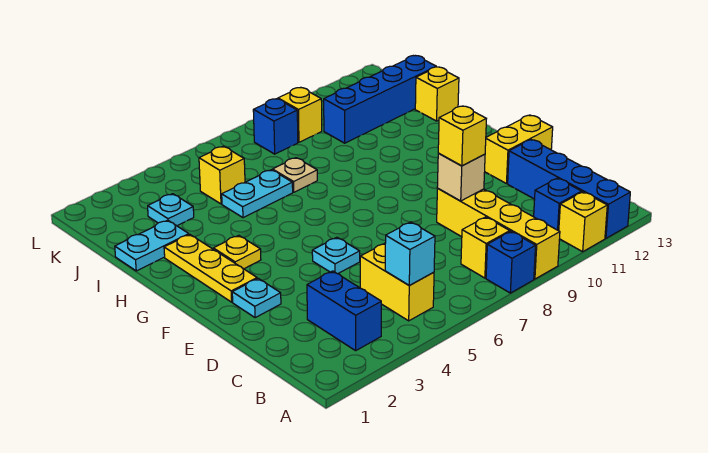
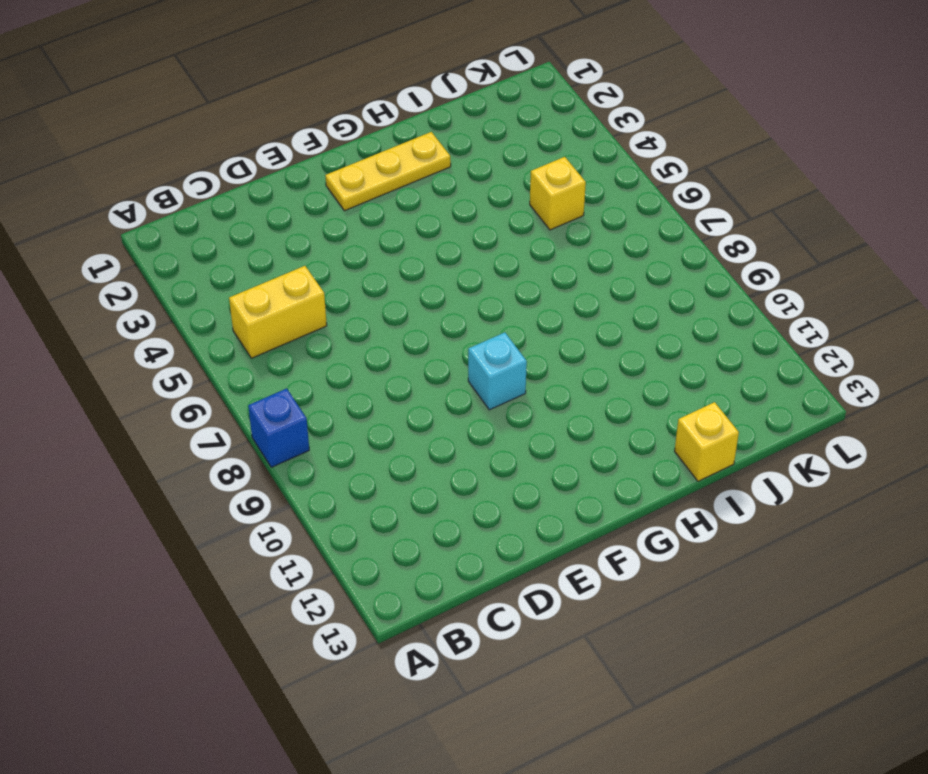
cyan brick F9 level 1 -> cyan brick B5 level 2
none -> yellow brick A9:D9 level 1
none -> yellow brick A11 level 1
none -> blue brick A12:D12 level 1

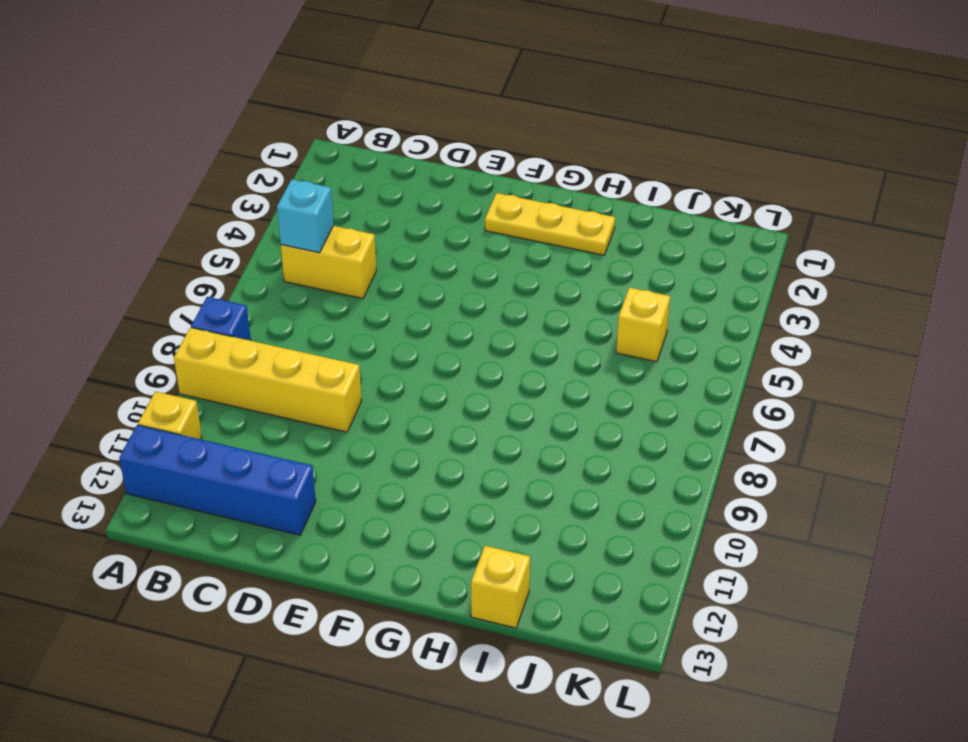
none -> blue brick B3:C3 level 1
none -> yellow brick B8 level 1
none -> blue brick B11 level 1

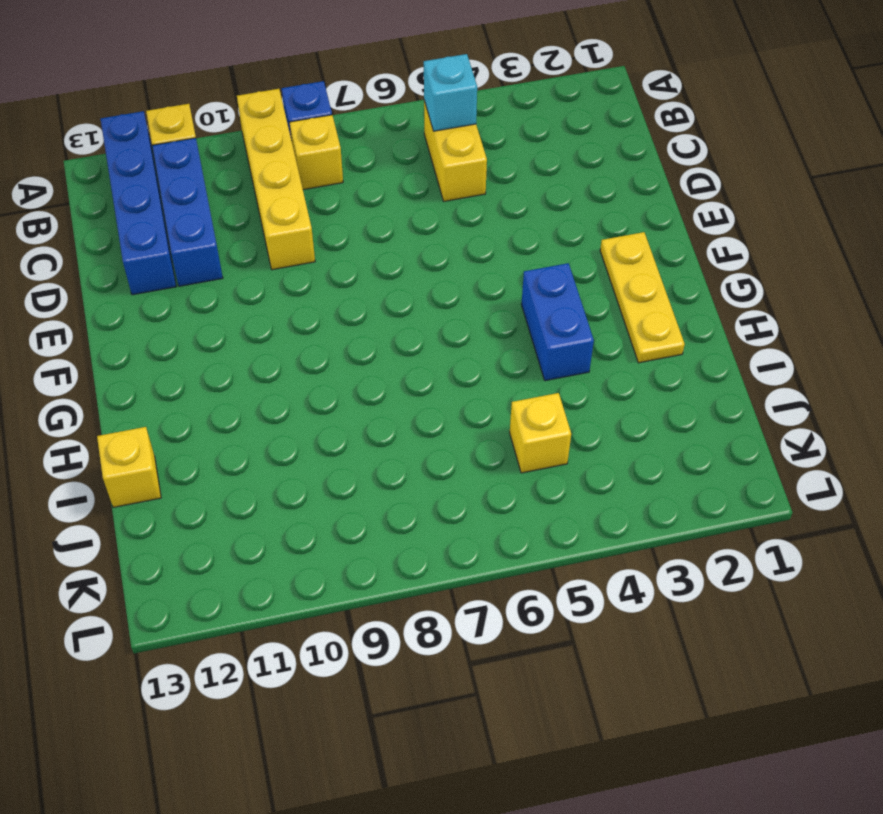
blue brick B11:D11 level 1 -> blue brick B11 level 1
blue brick G4:H4 level 1 -> blue brick B3:C3 level 1
none -> cyan plate E2 level 1
none -> cyan plate E5 level 1
none -> yellow brick E12:E13 level 1

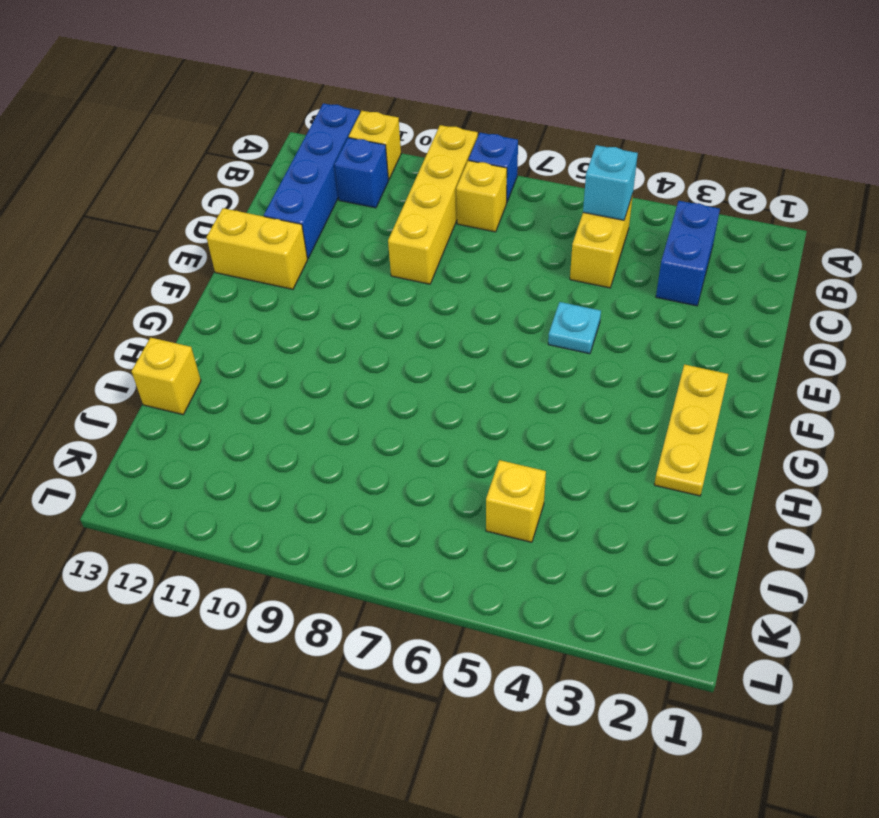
none -> cyan plate E2 level 1
none -> yellow plate G3 level 1
none -> cyan plate I1:I2 level 1

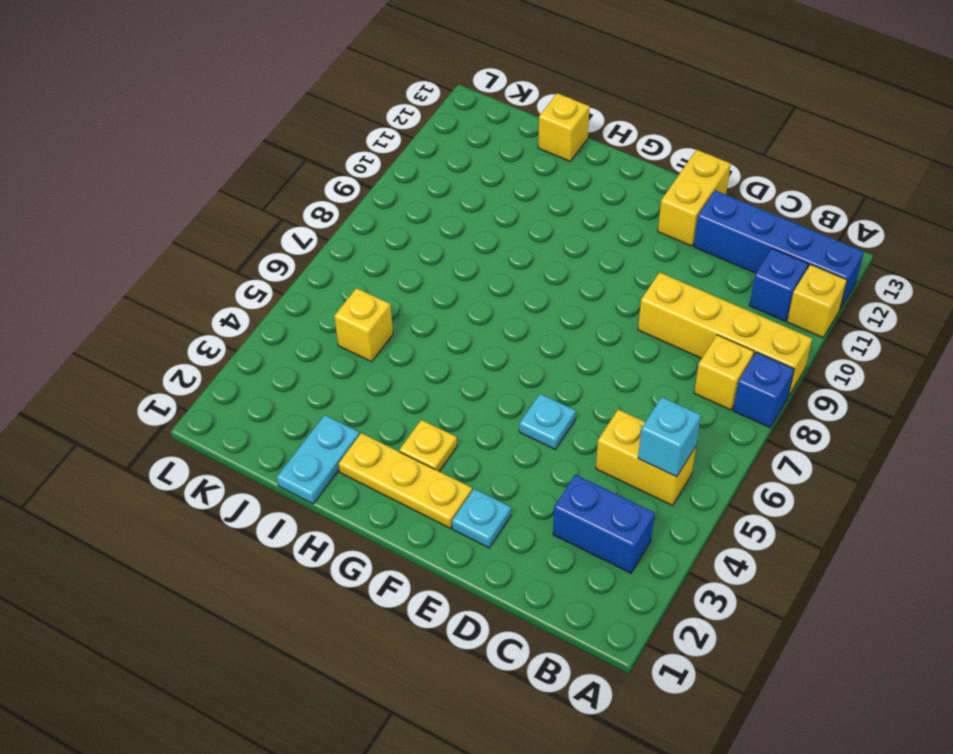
none -> cyan plate I5:I6 level 1
none -> tan plate I7 level 1
none -> cyan plate J3 level 1

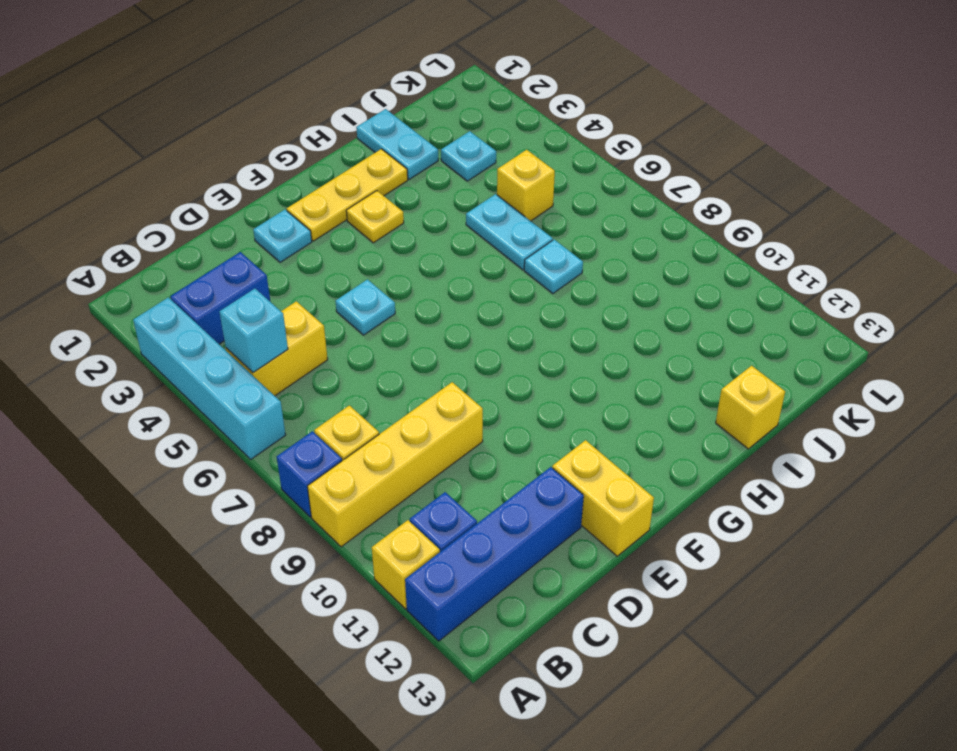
cyan brick A3:A6 level 1 -> none
cyan plate I7 level 1 -> tan plate I7 level 1
none -> blue brick J10:J13 level 1
none -> blue brick K8 level 1
none -> yellow brick K9 level 1

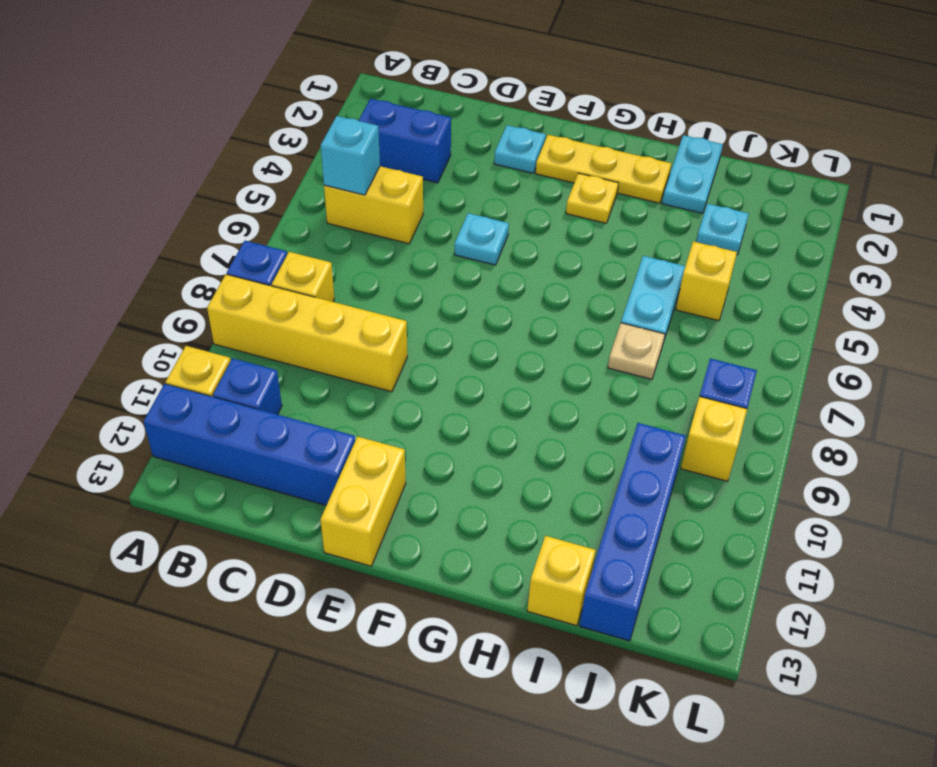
none -> tan brick D9 level 2
none -> yellow brick D9 level 3

